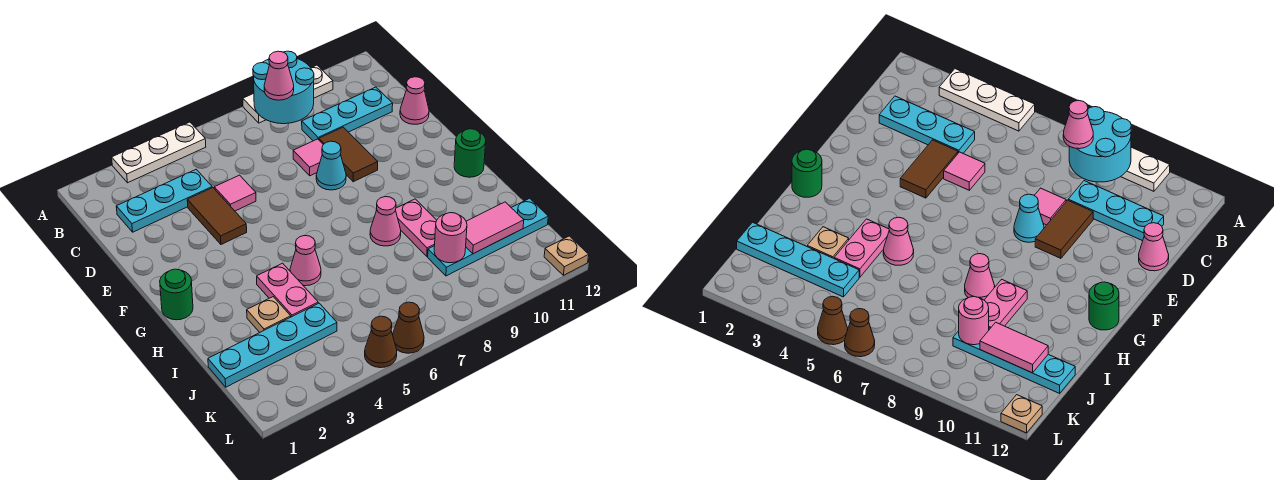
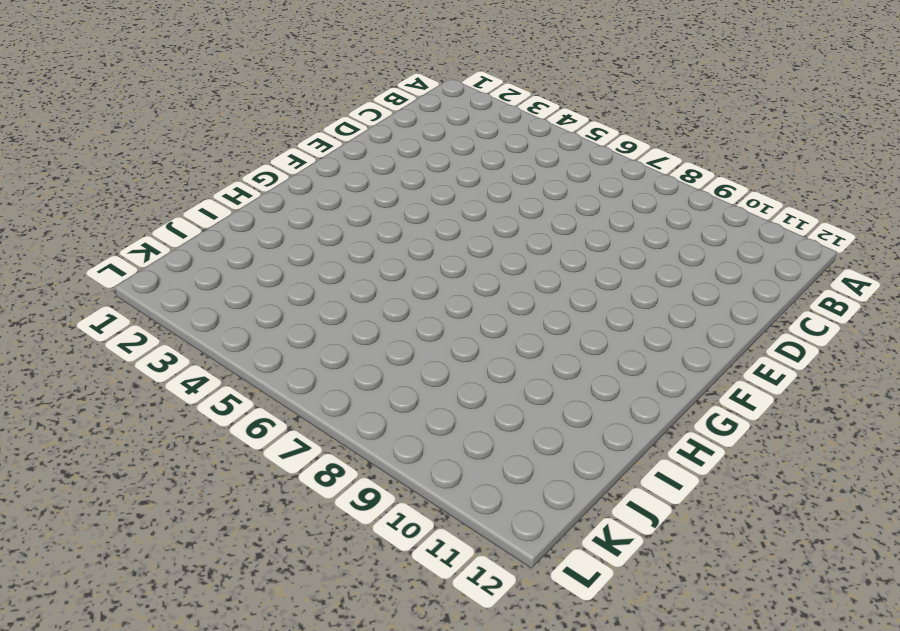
none -> white plate A3:A5 level 1
none -> white plate A8:A10 level 1
none -> cyan plate C2:C4 level 1

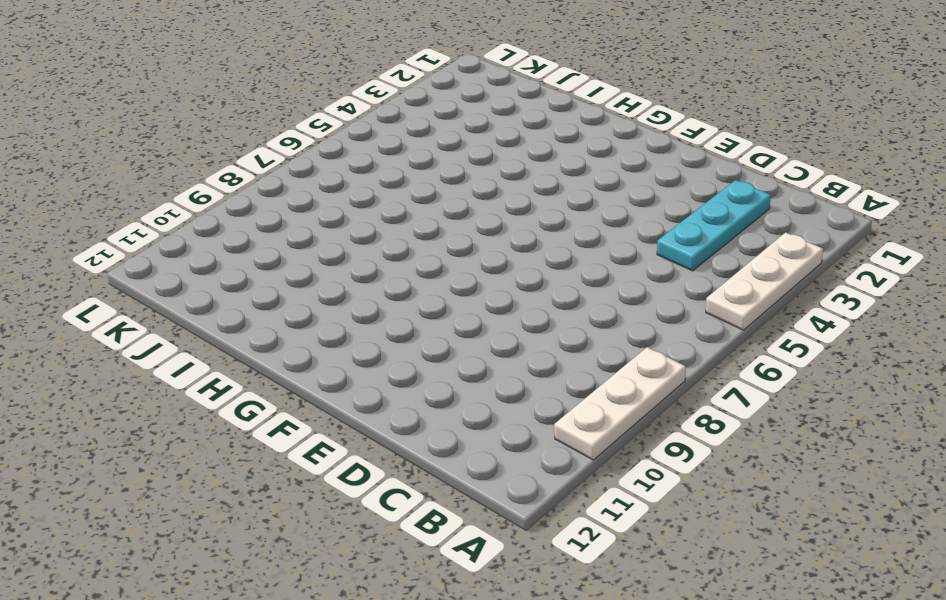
none -> cyan plate C9:C11 level 1
none -> brown tile D4:E4 level 1
none -> pink tile D5 level 1

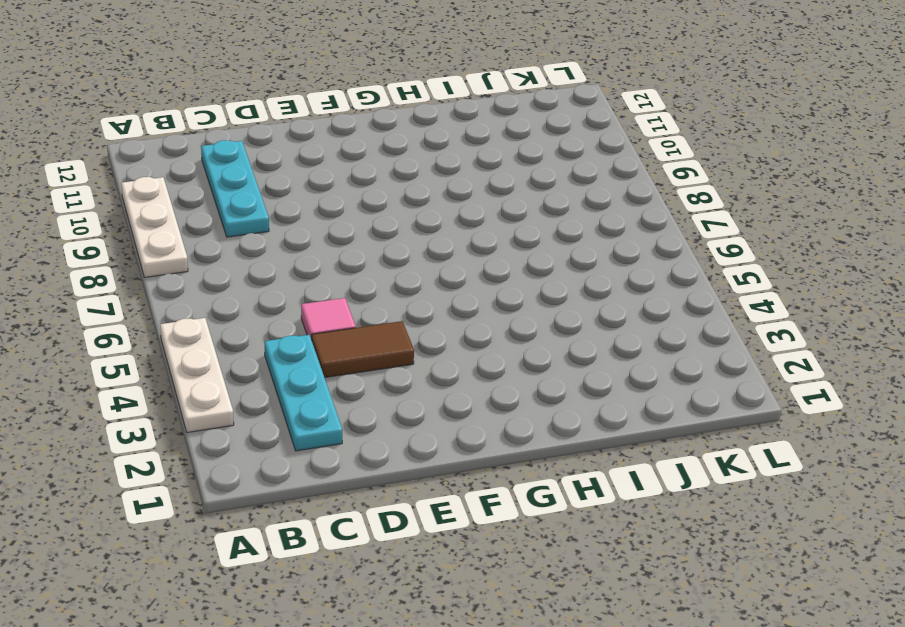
none -> pink tile D8 level 1
none -> brown tile D9:E9 level 1
none -> pink cone D12 level 1

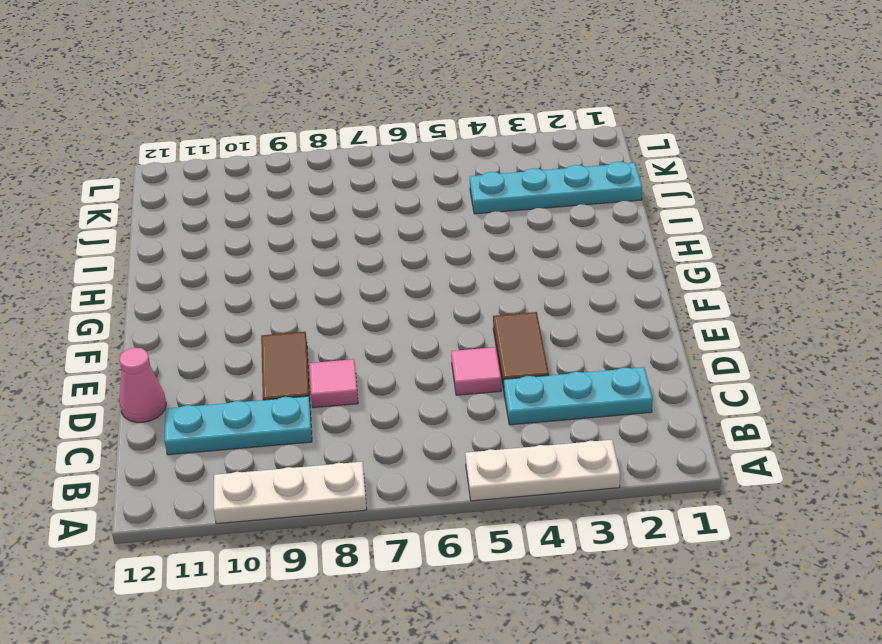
none -> cyan cone E8 level 1
none -> green round brick G1 level 1
none -> green round brick G12 level 1

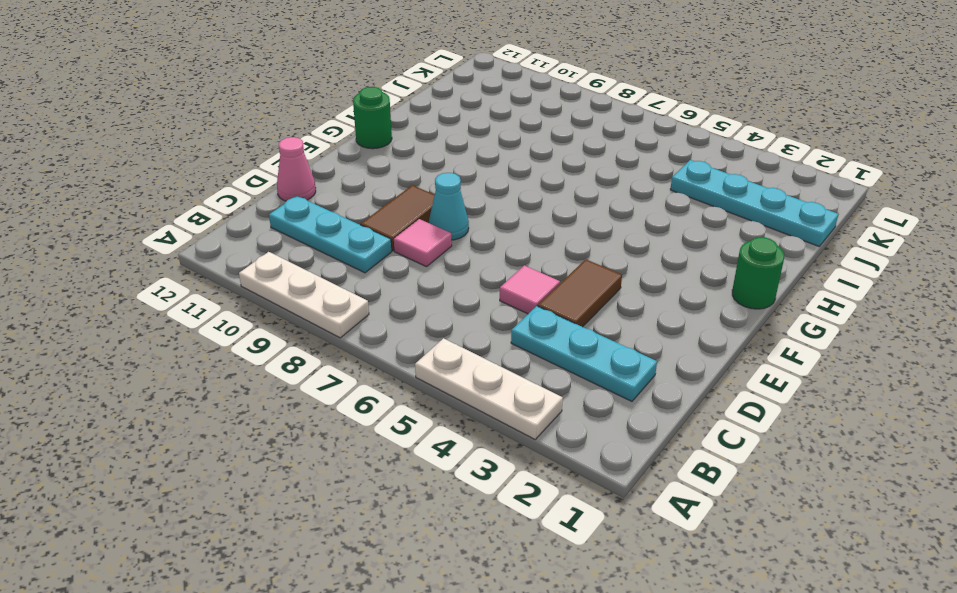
none -> pink plate H4:I4 level 1
none -> pink cone H5 level 1
none -> pink cone H8 level 1

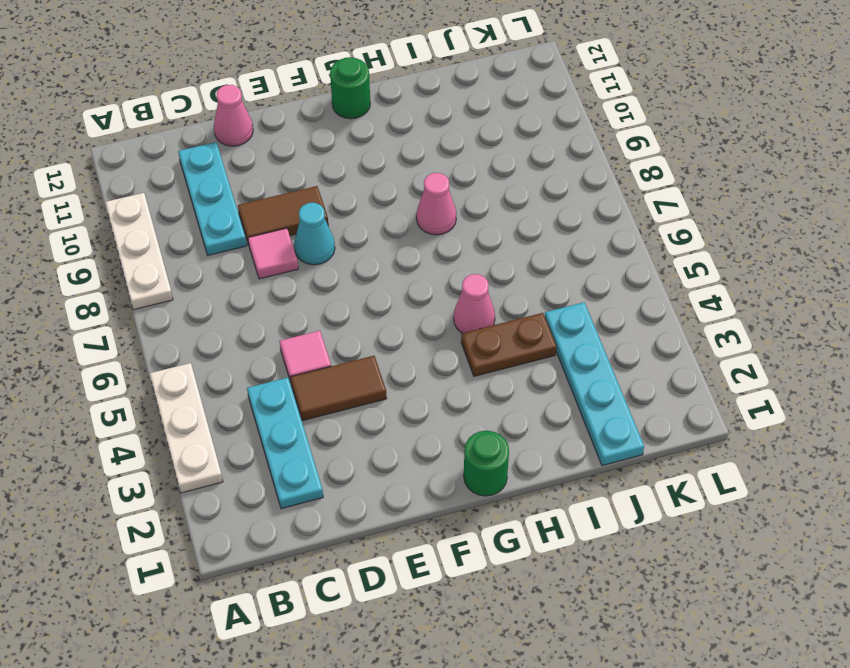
brown plate H4:I4 level 1 -> pink plate H4:I4 level 1
none -> pink plate H9:I9 level 1
none -> tan plate I3 level 1
none -> cyan plate J9:J12 level 1

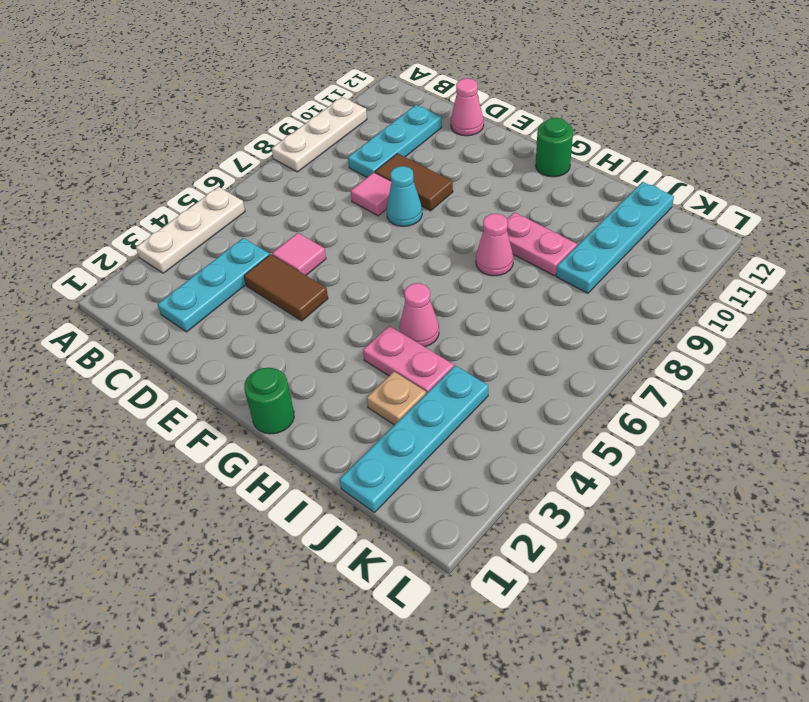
none -> brown cone L5 level 1
none -> brown cone L6 level 1
none -> tan plate L12 level 1

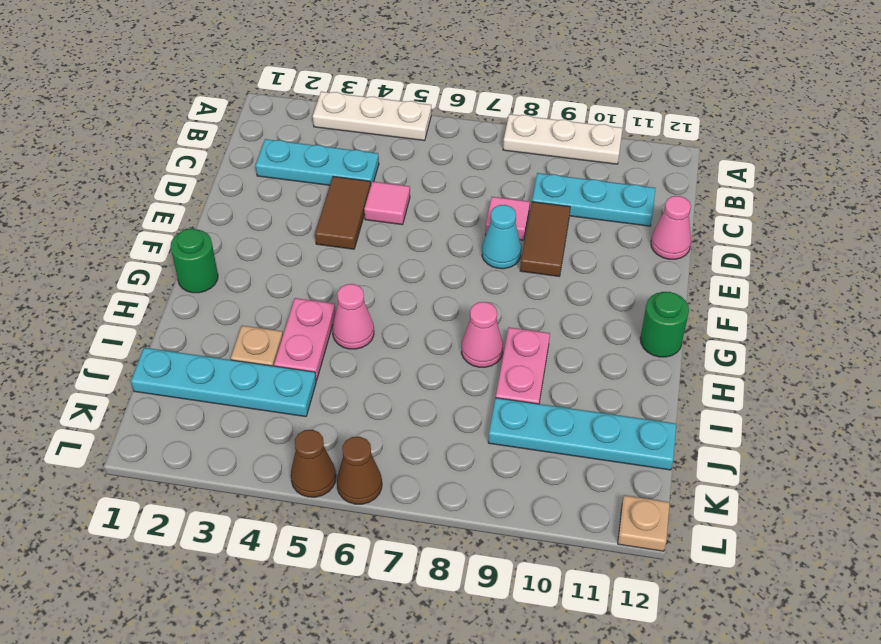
none -> cyan round brick A8:B9 level 2
none -> pink round brick J9 level 2
none -> pink tile J10:J11 level 2

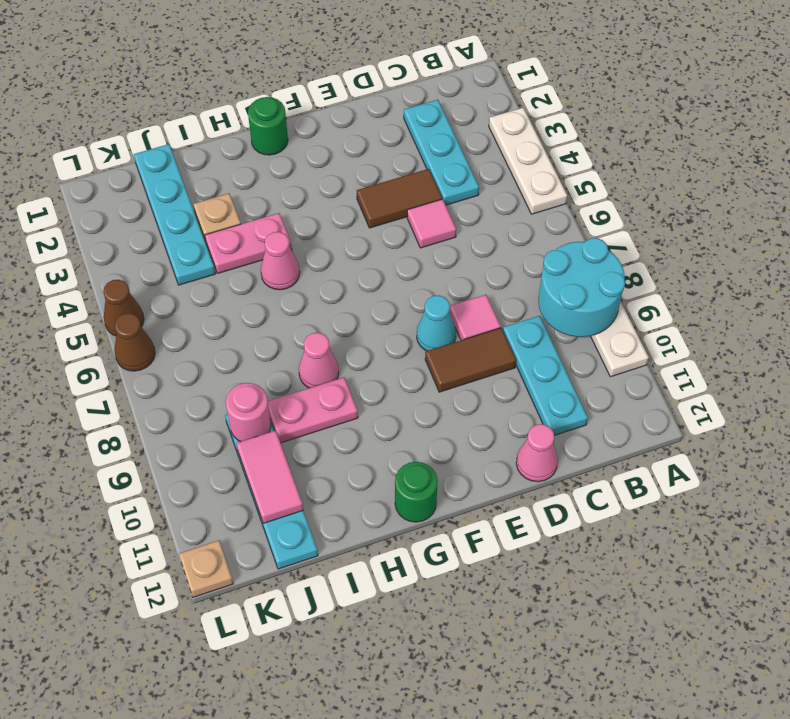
none -> pink cone B8 level 3

